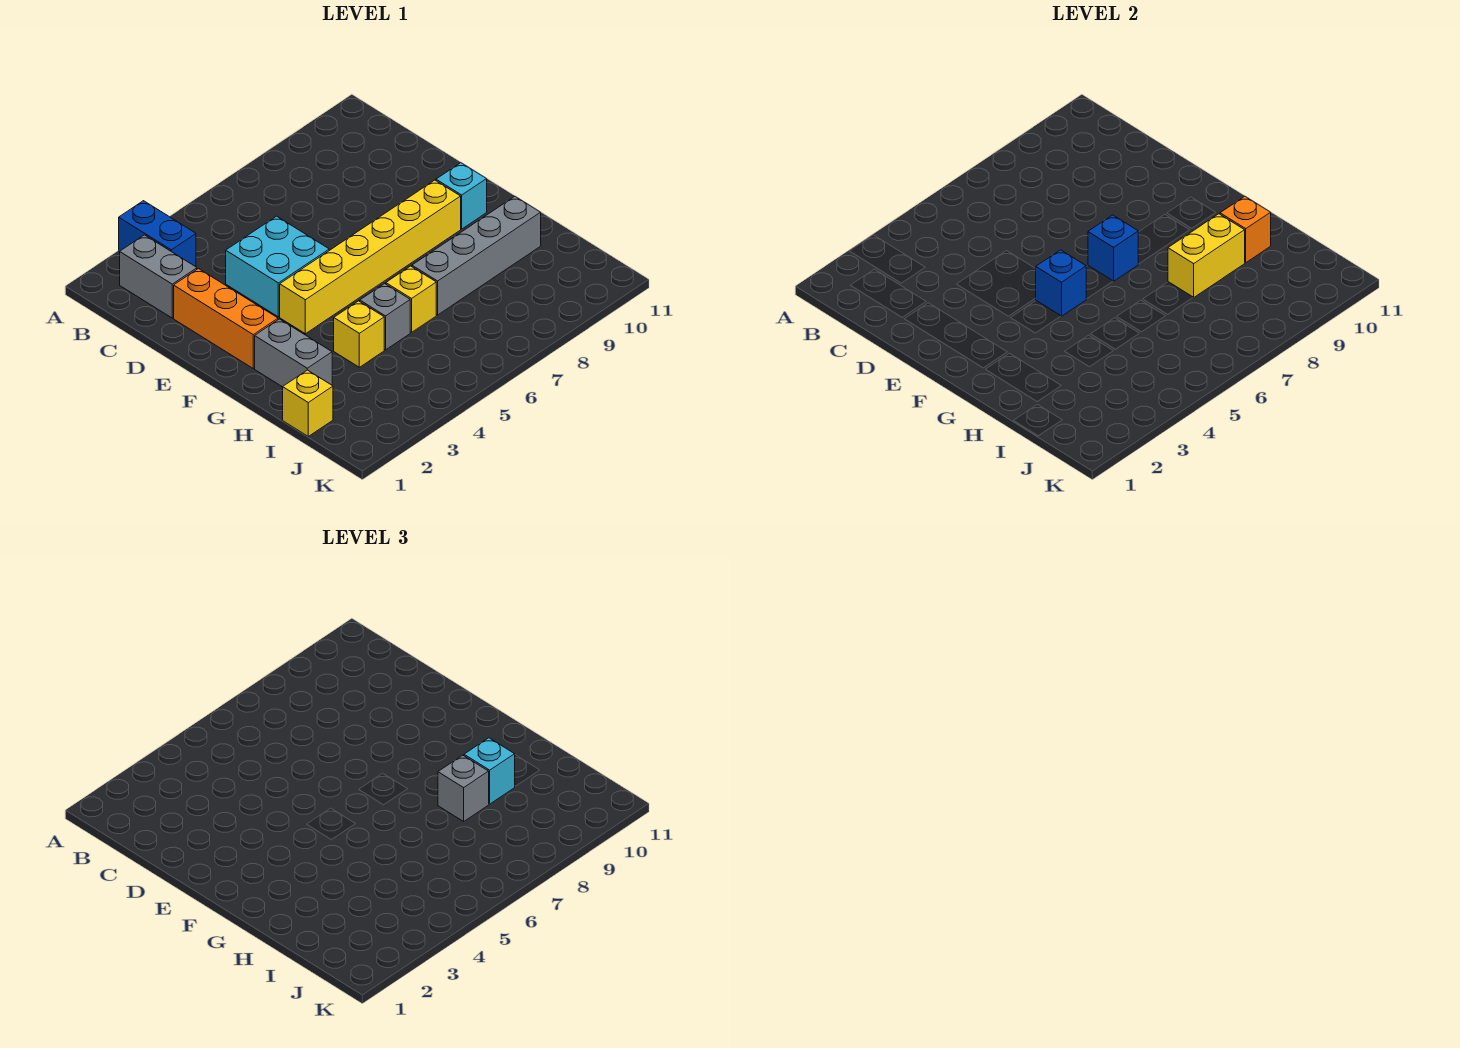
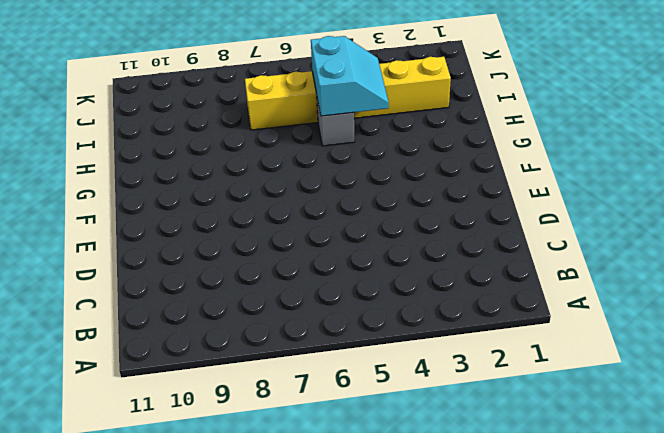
cyan slope H4:I5 level 2 top 5 -> none
yellow brick I2:I7 level 1 -> yellow brick F4:F9 level 1
none -> blue brick A3:B3 level 1
none -> grey brick B2:C2 level 1
none -> orange brick D2:F2 level 1

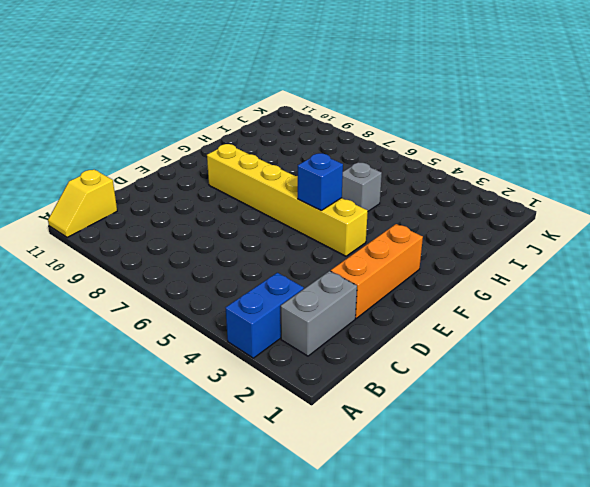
yellow slope A11:B11 level 1 top B -> none
none -> cyan brick D4:E5 level 1
none -> cyan brick F10 level 1
none -> grey brick G2:H2 level 1

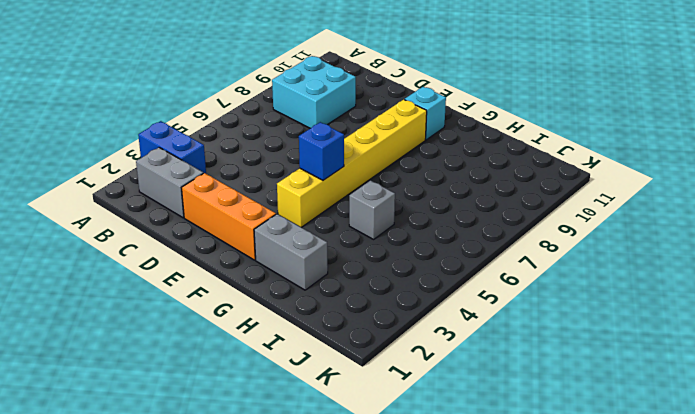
cyan brick B8:C9 level 1 -> cyan brick D4:E5 level 1
none -> yellow brick H4 level 1
none -> yellow brick H6 level 1
none -> grey brick H7:H10 level 1

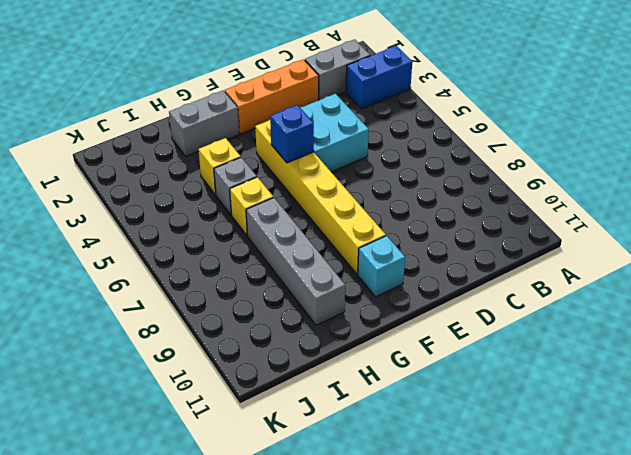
none -> yellow brick I1 level 1
none -> blue brick F7 level 2
none -> yellow brick H8:H9 level 2

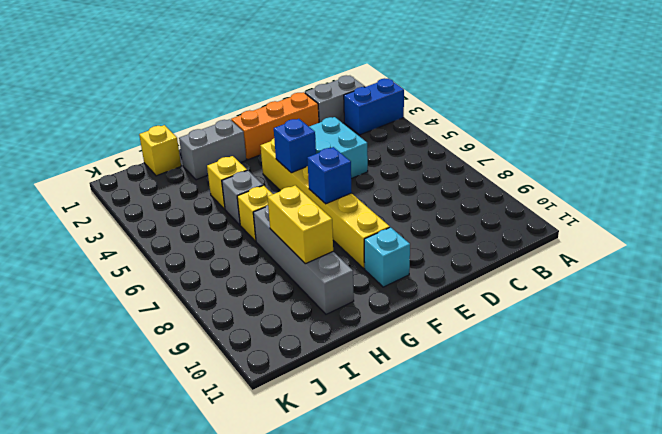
none -> orange brick H10 level 2
none -> grey brick H8 level 3
none -> cyan brick H9 level 3

